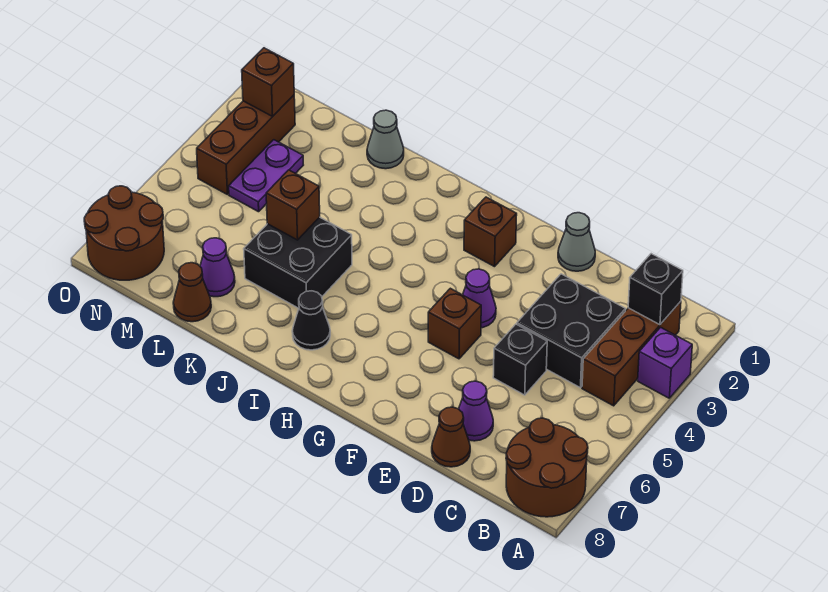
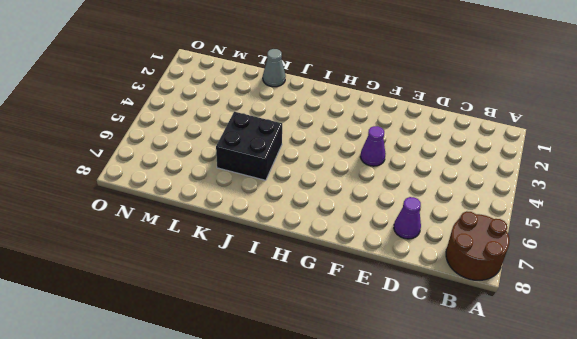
none -> purple brick A3 level 1
none -> brown brick B2:B4 level 1
none -> black brick C3:D4 level 1

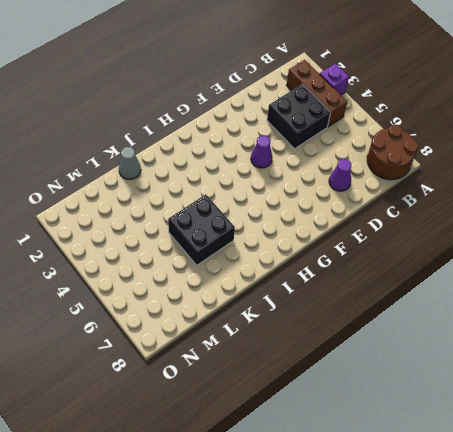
none -> black brick D5 level 1
none -> brown cone D8 level 1
none -> grey cone E1 level 1

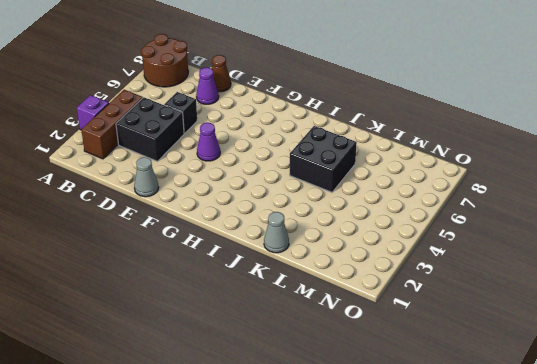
none -> brown brick F5 level 1
none -> brown brick G2 level 1
none -> black cone I7 level 1

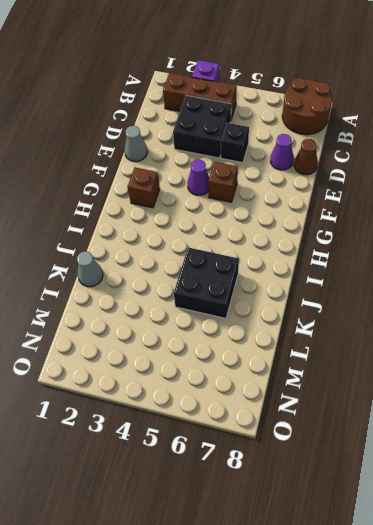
none -> black cone I7 level 1
none -> purple cone L7 level 1
none -> brown cone L8 level 1

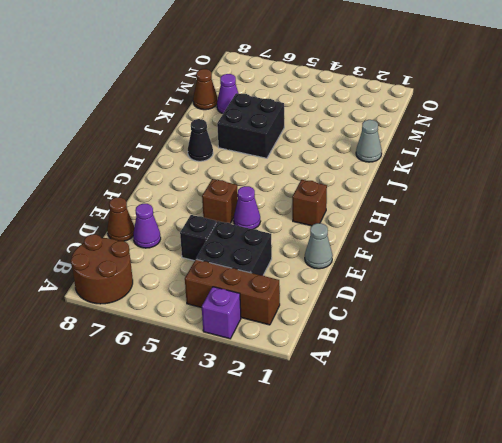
none -> purple plate M3:M4 level 1
none -> brown brick N2:N4 level 1
none -> brown round brick N7:O8 level 1

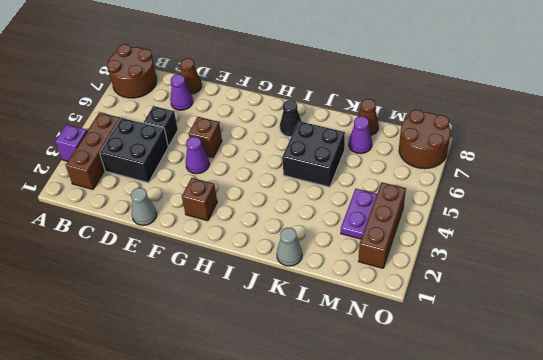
none -> black brick B2 level 2
none -> brown brick K5 level 2
none -> brown brick N2 level 2

